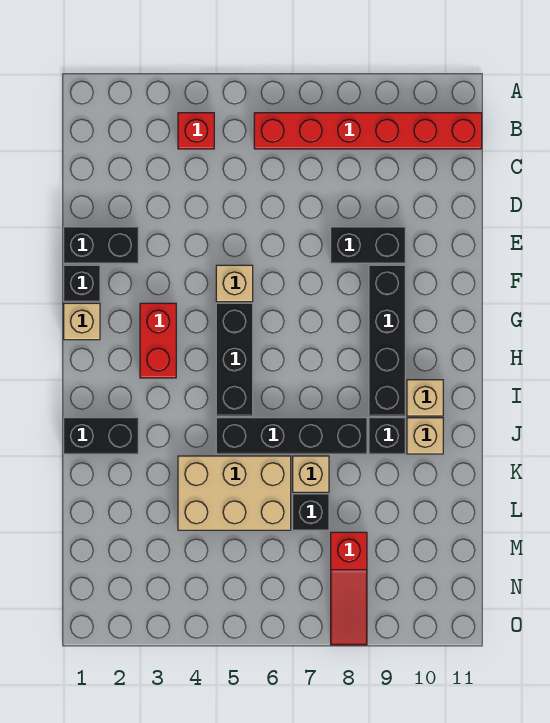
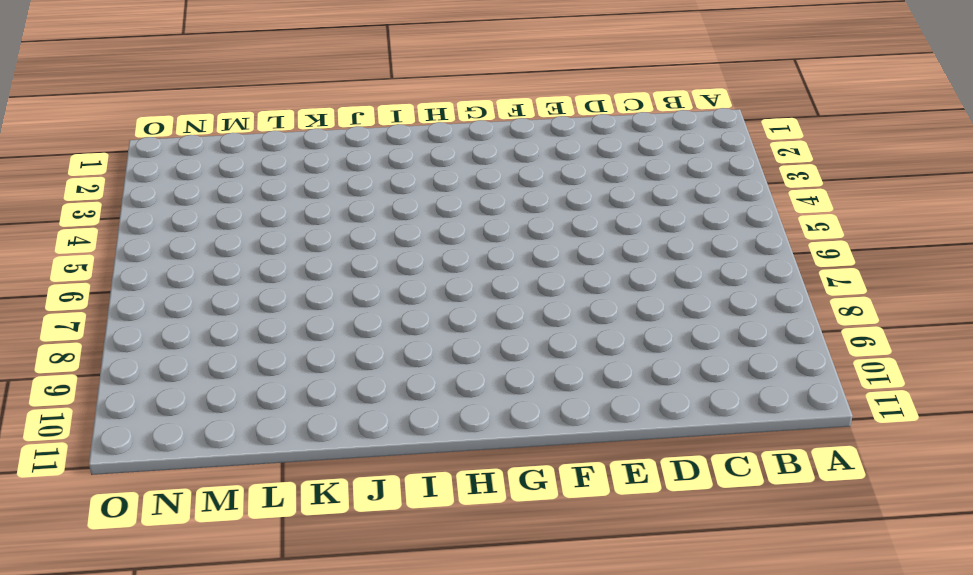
none -> red brick B4 level 1
none -> red brick B6:B11 level 1
none -> black brick E1:E2 level 1

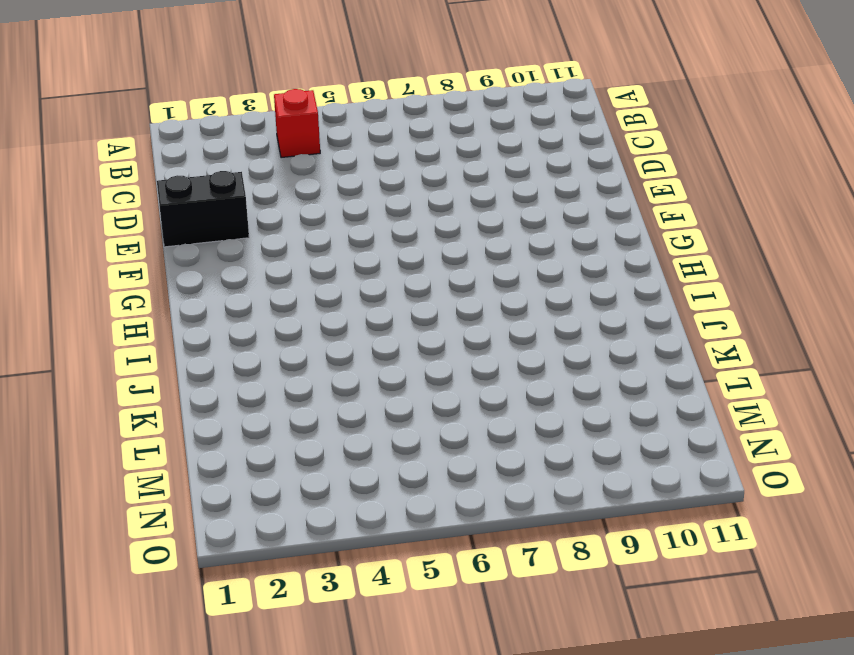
none -> red brick B6:B11 level 1
none -> black brick E8:E9 level 1
none -> black brick F1 level 1

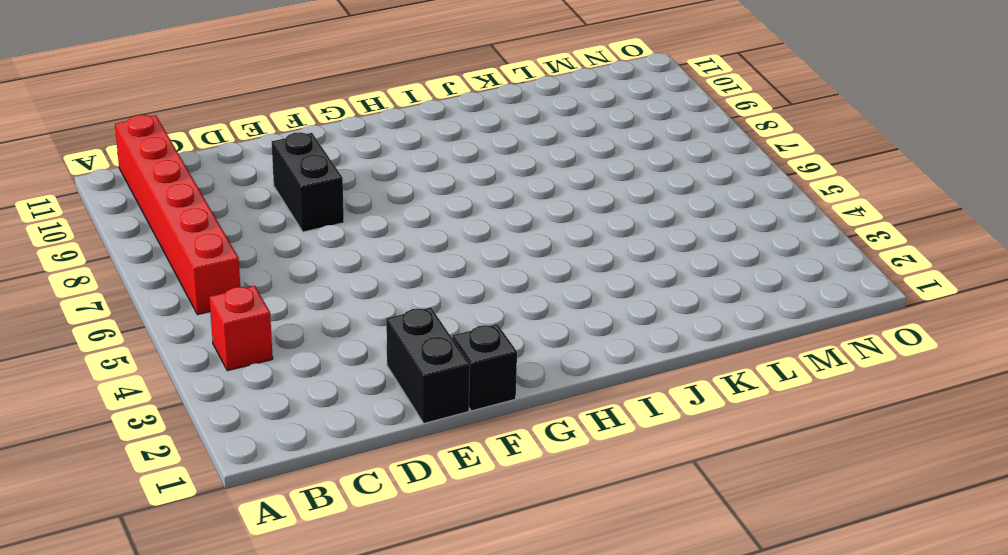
none -> tan brick F5 level 1
none -> black brick F9:I9 level 1
none -> tan brick G1 level 1

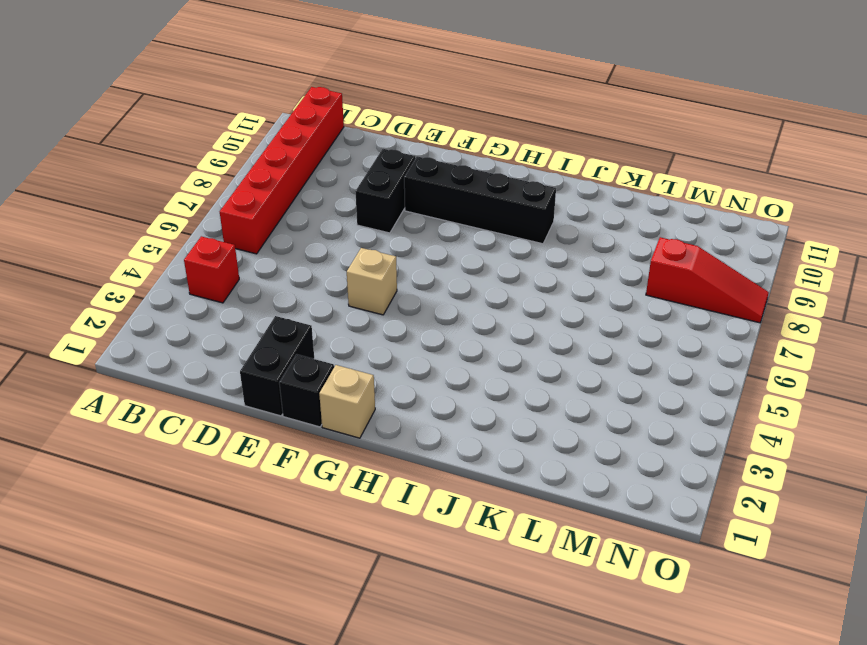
none -> red brick G3:H3 level 1
none -> black brick G5:I5 level 1
none -> tan brick I10 level 1

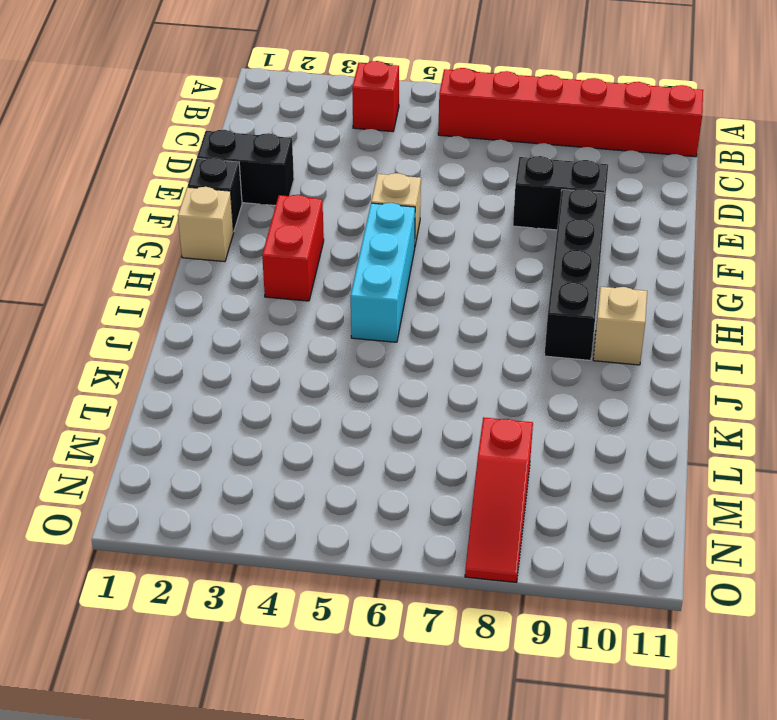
cyan brick G5:I5 level 1 -> black brick G5:I5 level 1
none -> black brick J1:J2 level 1
none -> black brick J5:J8 level 1
none -> black brick J9 level 1

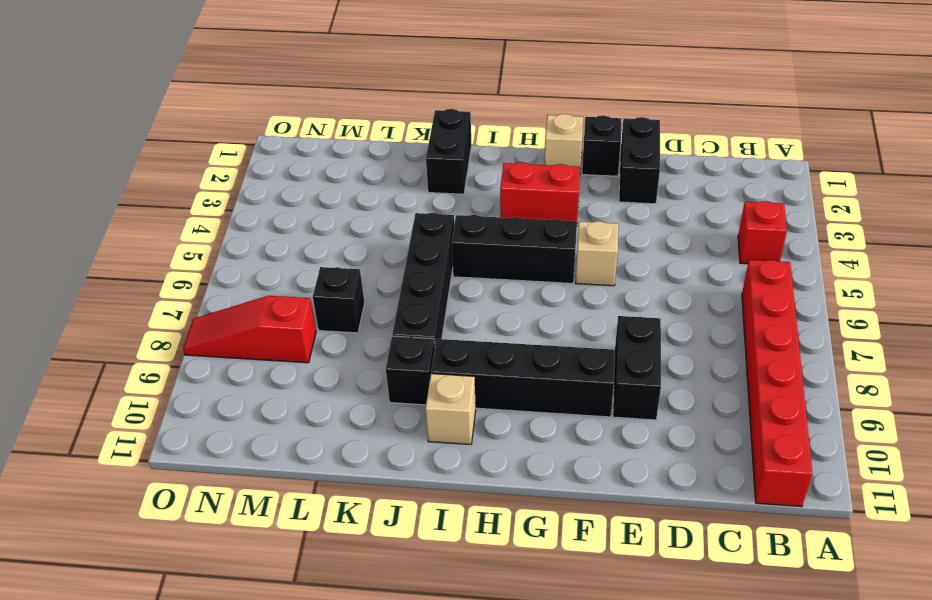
none -> tan brick J10 level 1
none -> tan brick K4:L6 level 1
none -> tan brick K7 level 1

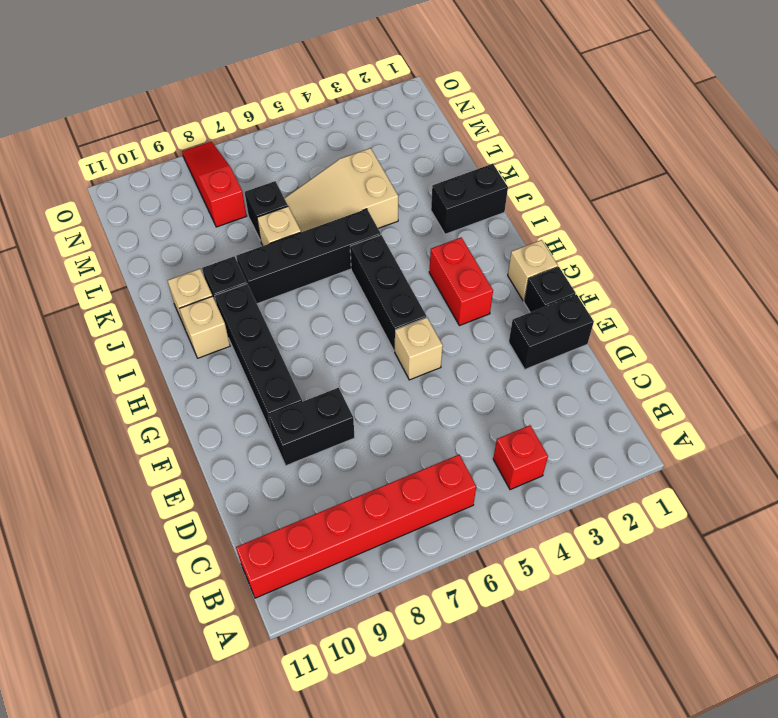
tan slope K4:L6 level 1 top 4 -> tan brick K4:L6 level 1

